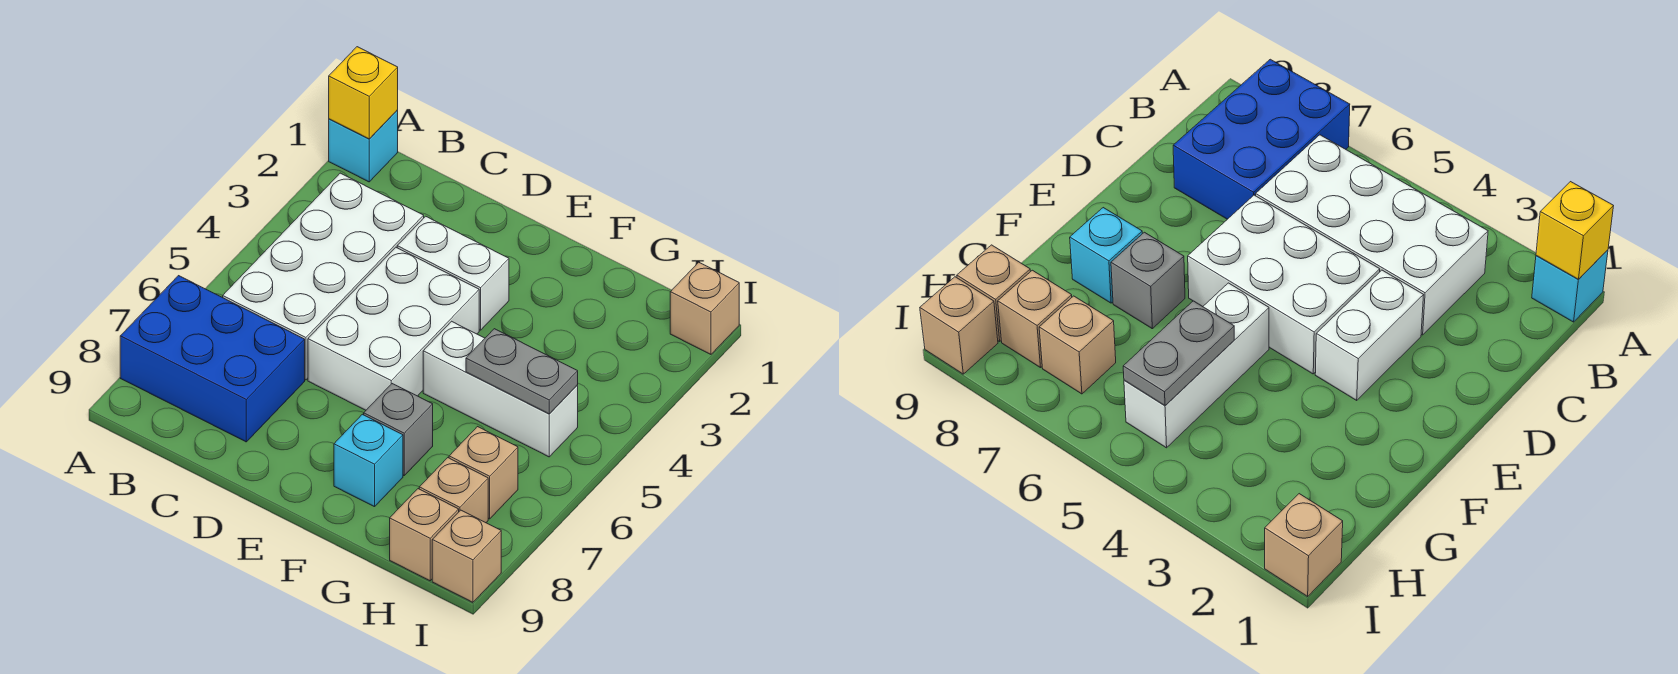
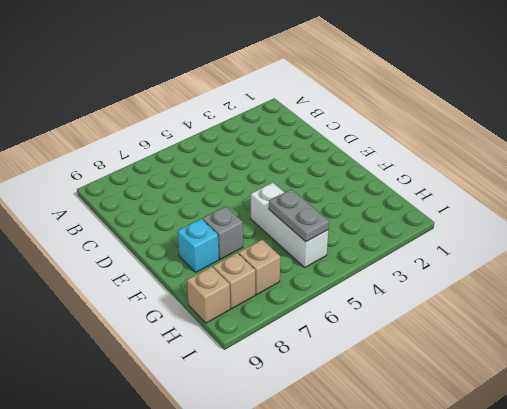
none -> cyan brick A1 level 1
none -> blue brick A7:C8 level 1
none -> white brick B3:C6 level 1

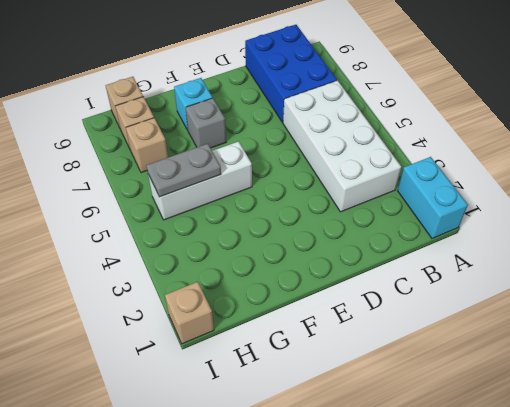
cyan brick A1:A2 level 1 -> cyan brick A1 level 1
blue brick B7:C9 level 1 -> blue brick A7:C8 level 1
none -> white brick D3:E3 level 1
none -> white brick D4:E6 level 1
none -> tan brick I9 level 1

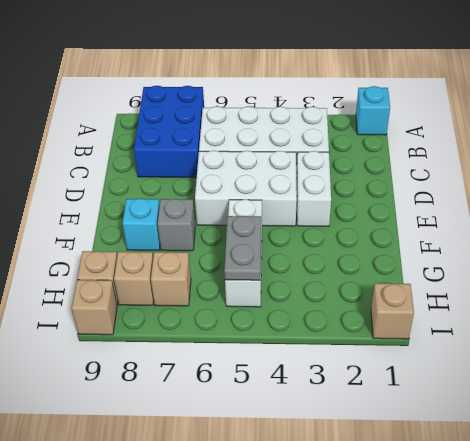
none -> yellow brick A1 level 2

